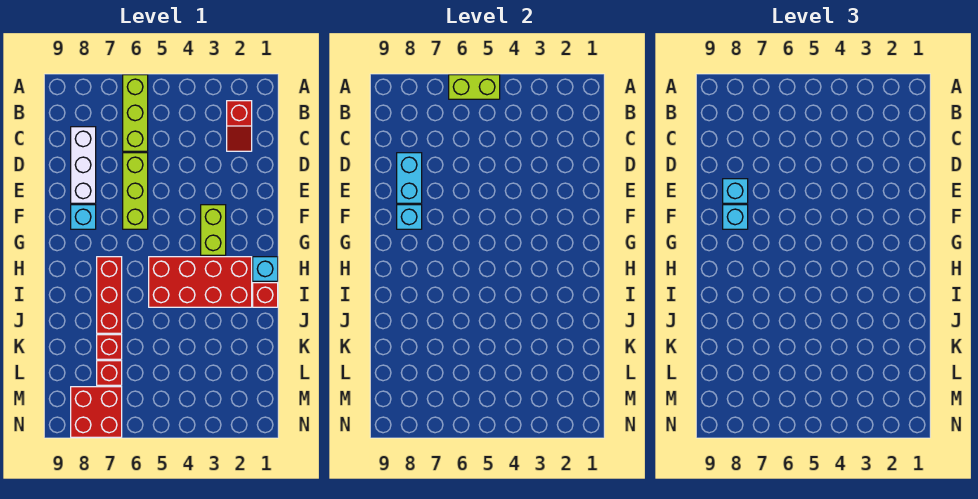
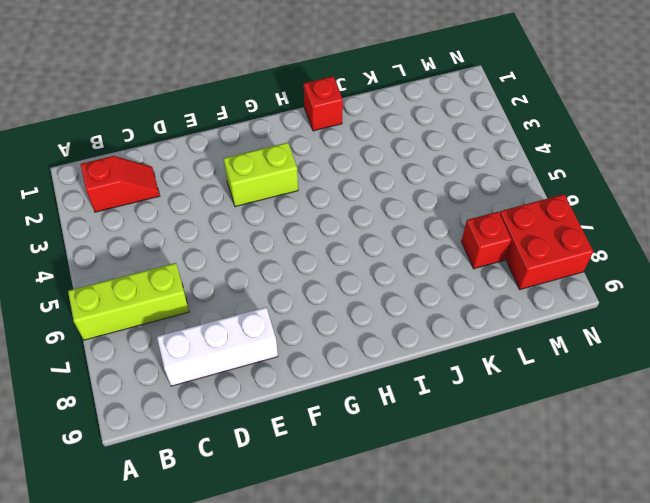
none -> lime brick D6:F6 level 1
none -> cyan brick F8 level 1
none -> cyan brick H1 level 1

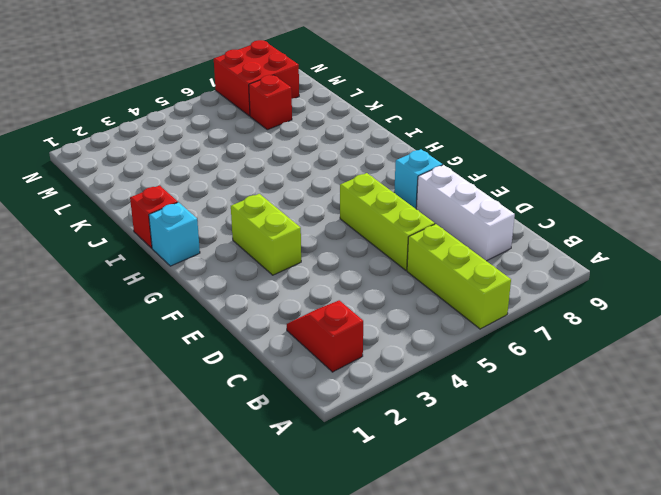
none -> red brick H2:I5 level 1
none -> red brick H7:J7 level 1
none -> red brick K7 level 1

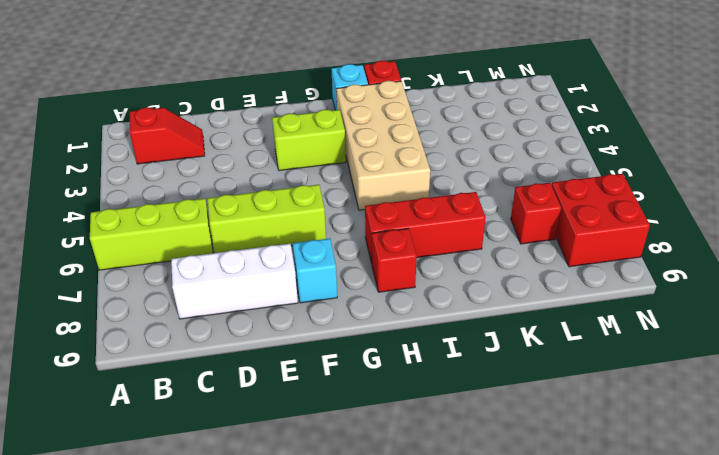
tan brick H2:I5 level 1 -> red brick H2:I5 level 1
red brick H8 level 1 -> red brick K7 level 1
none -> lime brick A5:A6 level 2
none -> cyan brick D8:E8 level 2
none -> cyan brick F8 level 2

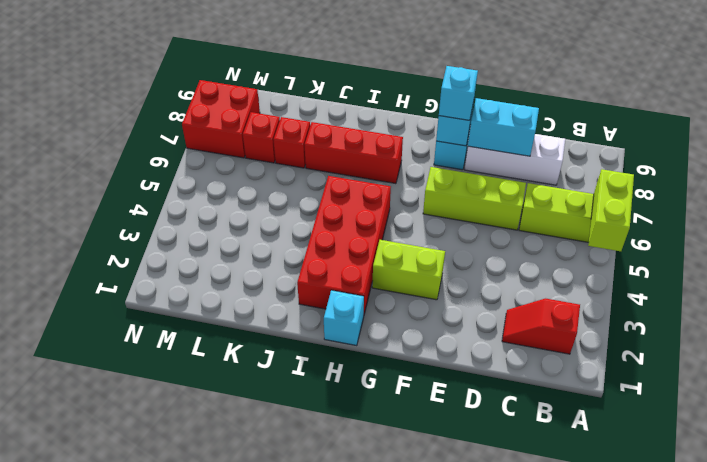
none -> red brick I1 level 1
none -> cyan brick E8 level 3

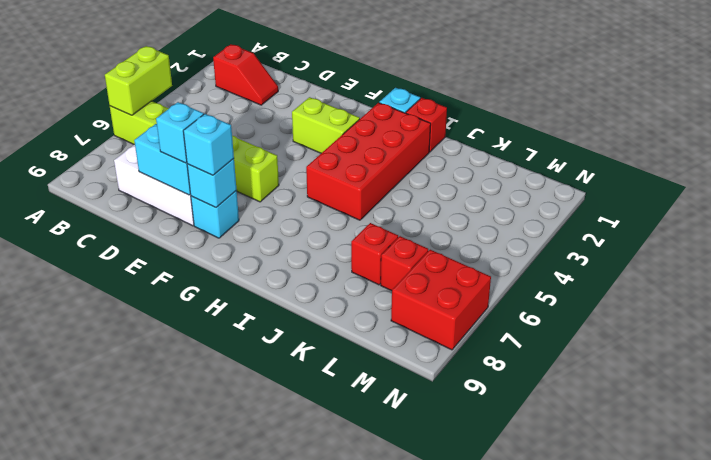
none -> red brick H7:J7 level 1

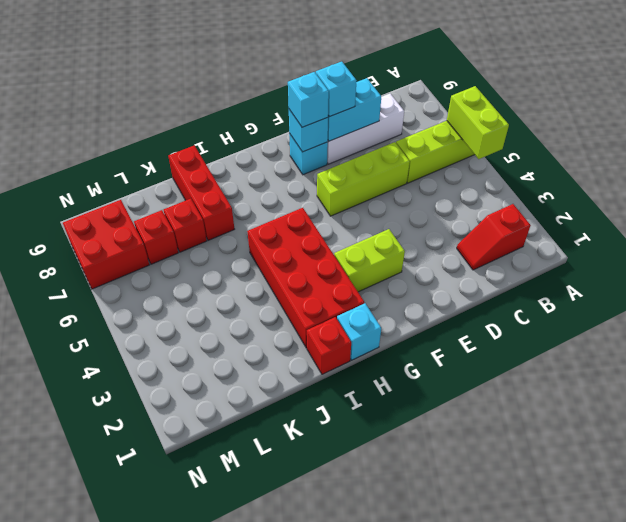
red brick J7:J9 level 1 -> red brick H7:J7 level 1

